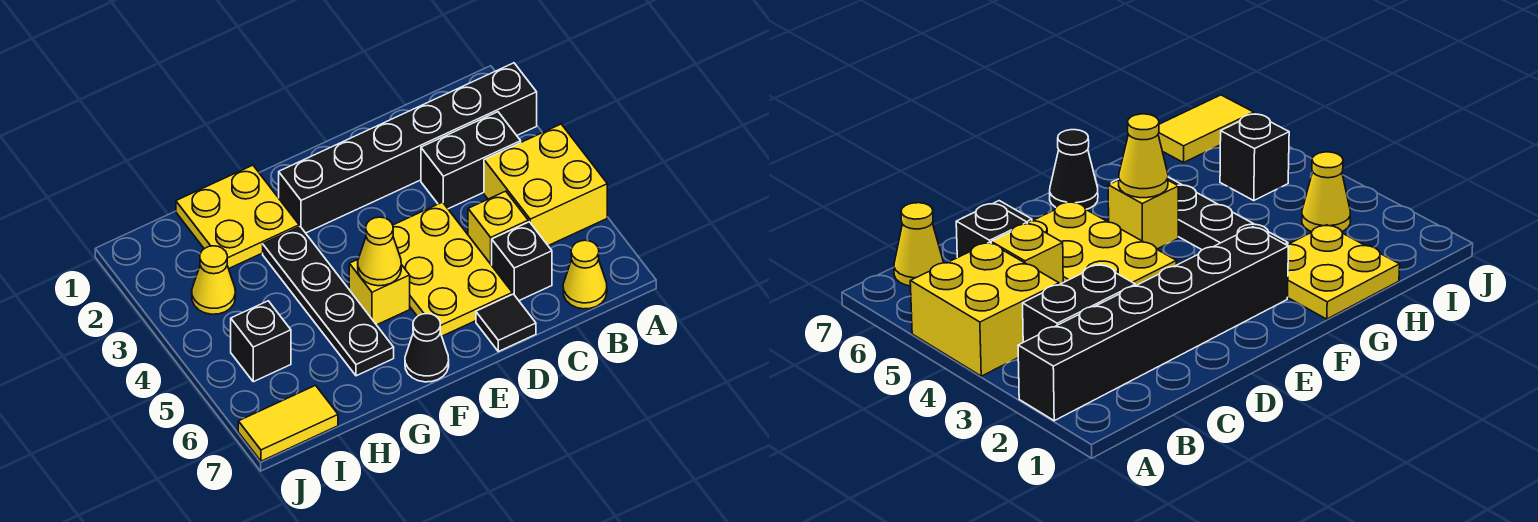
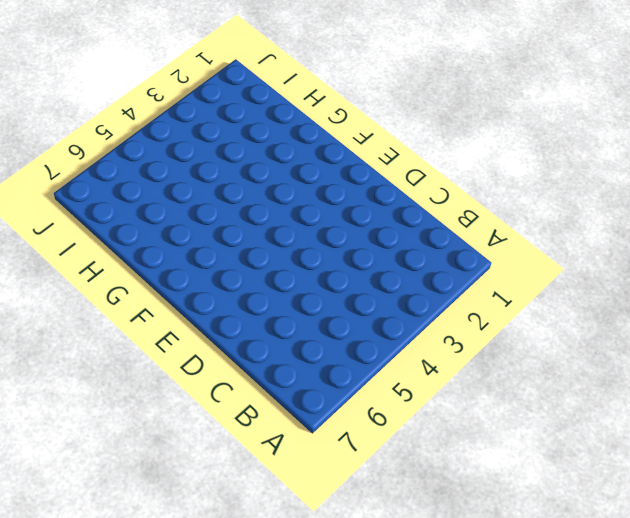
none -> black brick A2:F2 level 1
none -> yellow brick A4:B5 level 1
none -> black brick B3:C3 level 1

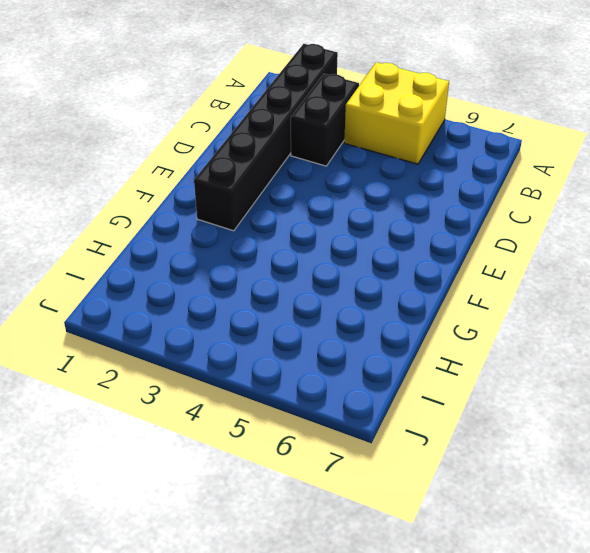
none -> yellow cone B7 level 1
none -> yellow brick C5 level 1
none -> black brick C6 level 1

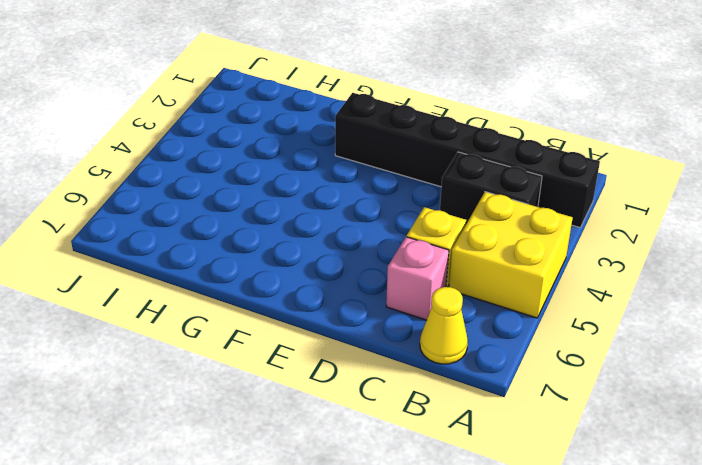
pink brick C6 level 1 -> black brick C6 level 1
none -> yellow plate D4:E6 level 1
none -> black tile D7 level 1
none -> yellow brick F5 level 1

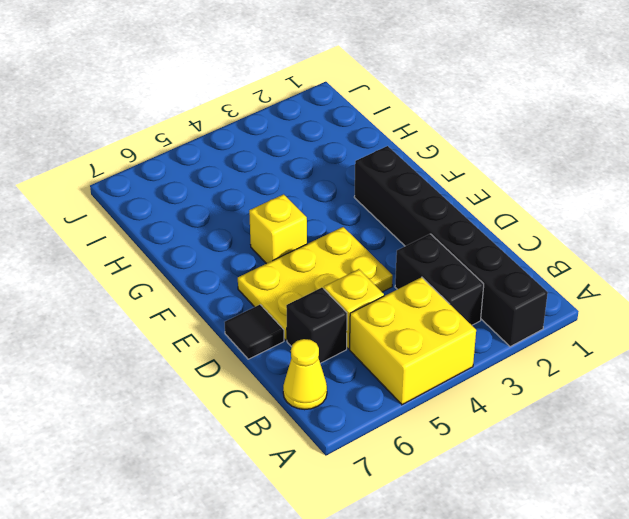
none -> black cone F7 level 1
none -> yellow plate G1:H2 level 1
none -> black plate G3:G6 level 1

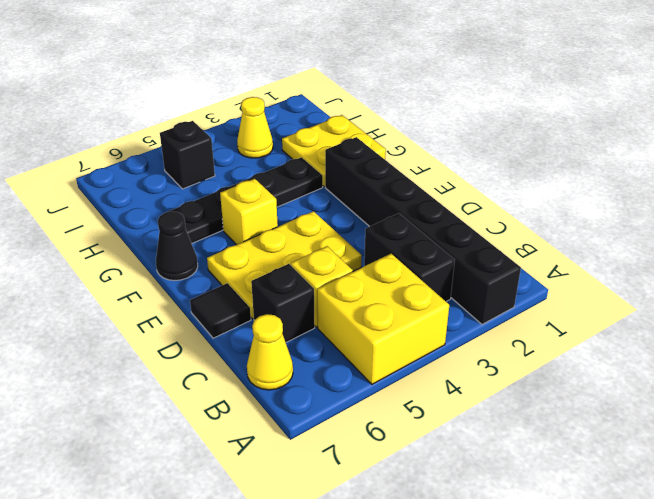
none -> yellow tile I7:J7 level 1
none -> yellow cone F5 level 2

